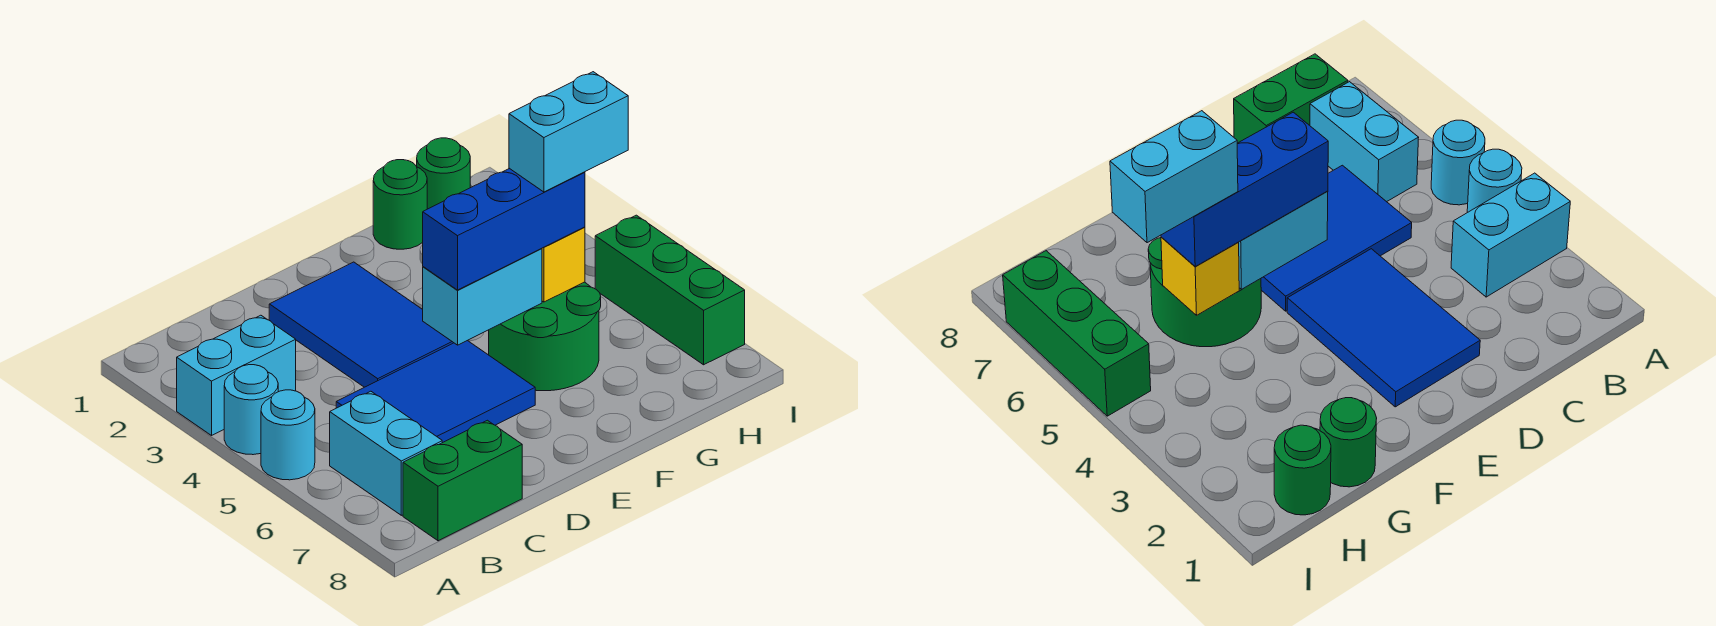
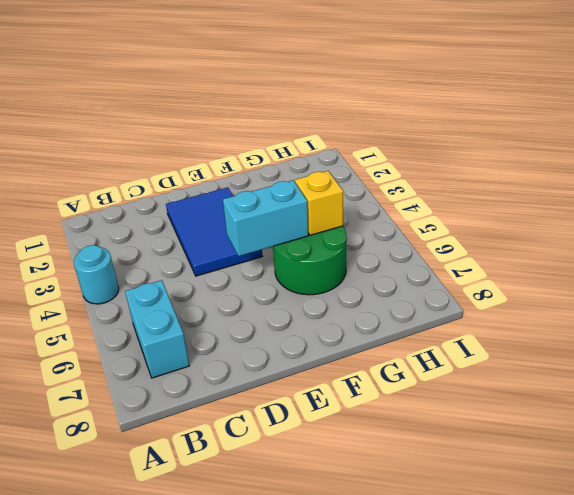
none -> cyan brick A3:B3 level 1
none -> cyan round brick A5 level 1
none -> green brick B8:C8 level 1

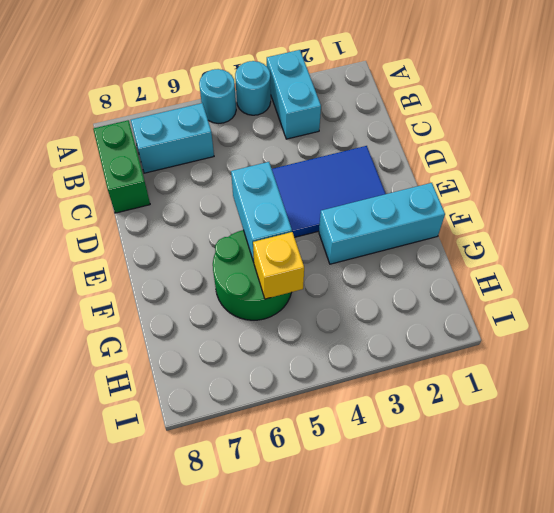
cyan brick F1:F3 level 1 -> none
none -> blue tile C5:E6 level 1
none -> green round brick G1 level 1
none -> green round brick H1 level 1

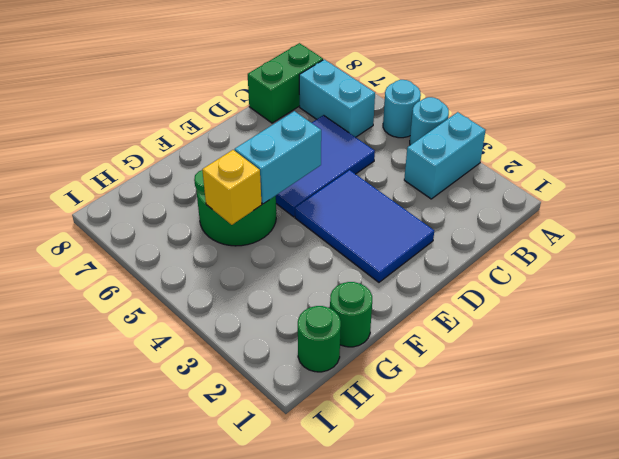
none -> green brick I5:I7 level 1
none -> blue brick E5:G5 level 3
none -> cyan brick G5:H5 level 4

